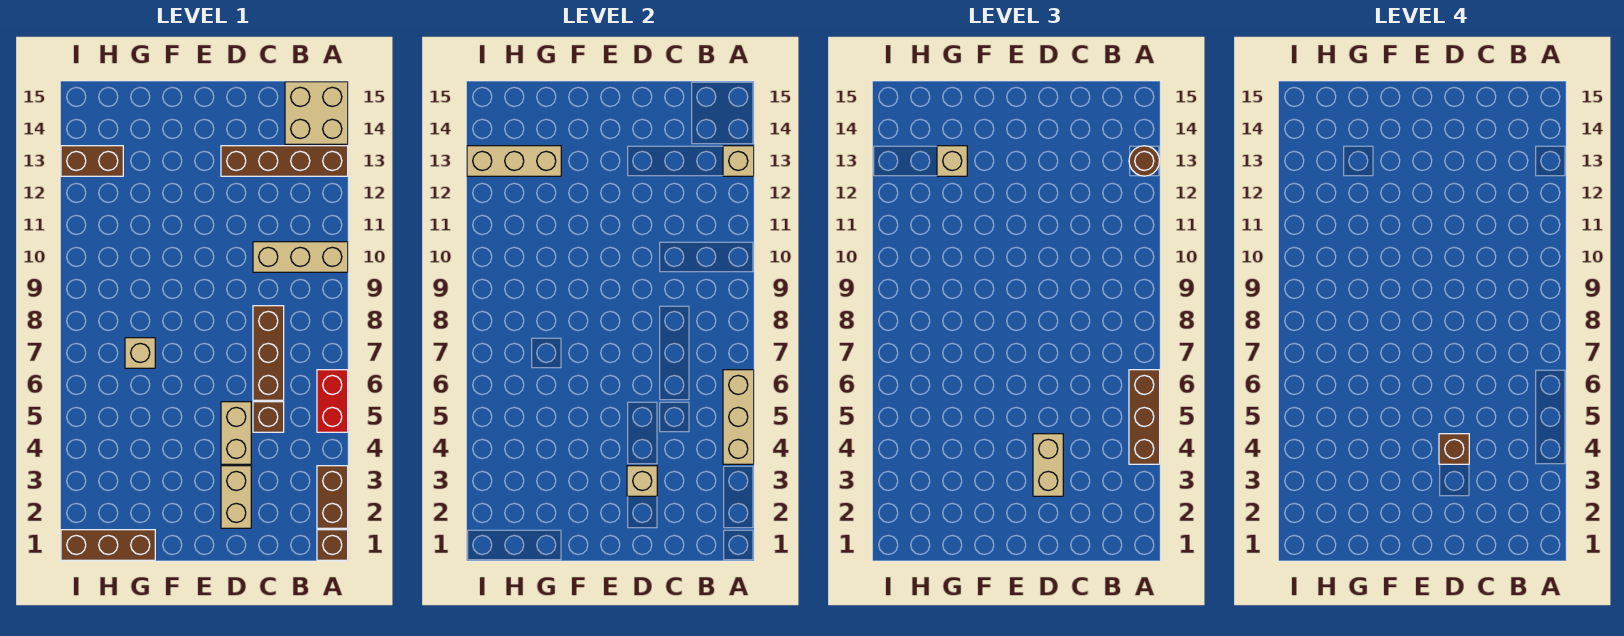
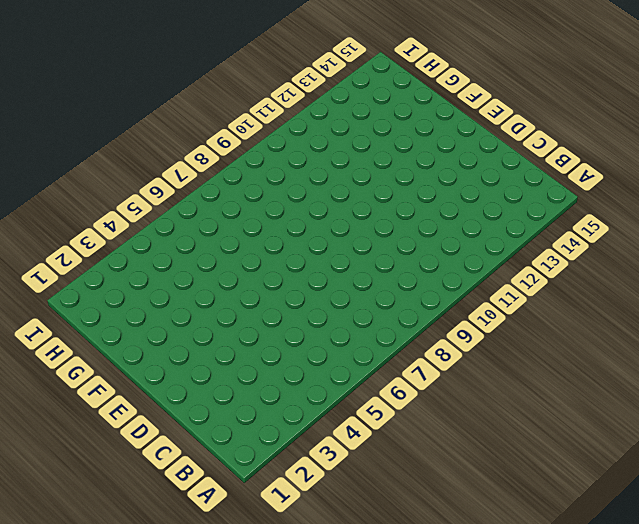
none -> brown brick A1 level 1
none -> brown brick A2:A3 level 1
none -> red brick A5:A6 level 1

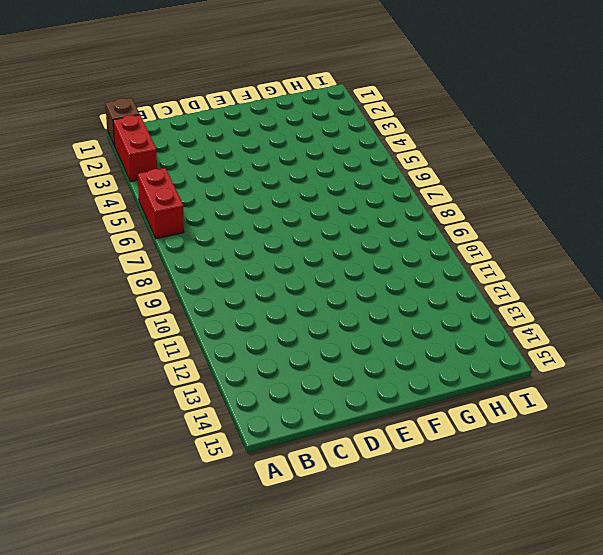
red brick A2:A3 level 1 -> brown brick A2:A3 level 1
none -> tan brick A10:C10 level 1
none -> brown brick A13:D13 level 1
none -> tan brick A14:B15 level 1

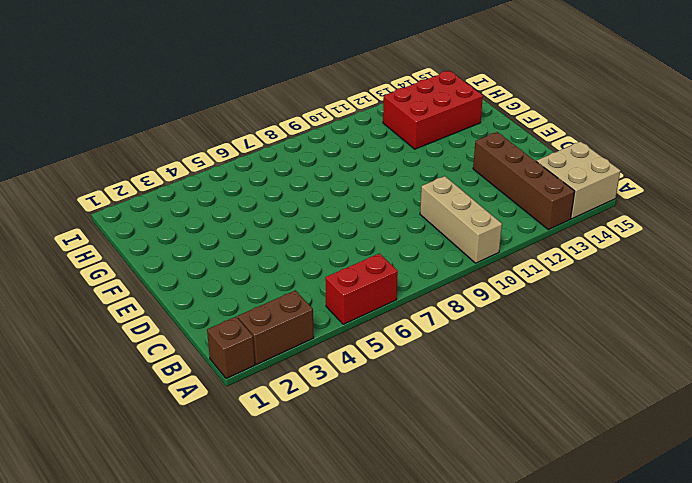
red brick G12:H14 level 1 -> brown brick H13:I13 level 1
none -> brown brick C5 level 1
none -> brown brick C6:C8 level 1
none -> tan brick D2:D3 level 1

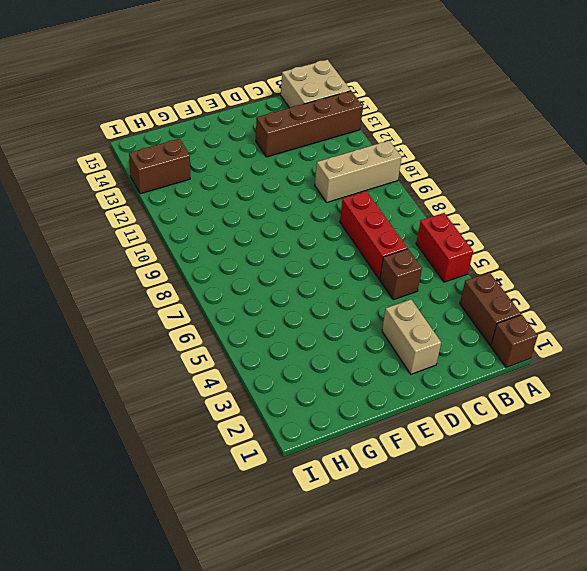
red brick C6:C8 level 1 -> brown brick C6:C8 level 1
none -> tan brick D4:D5 level 1
none -> brown brick G1:I1 level 1
none -> tan brick G7 level 1

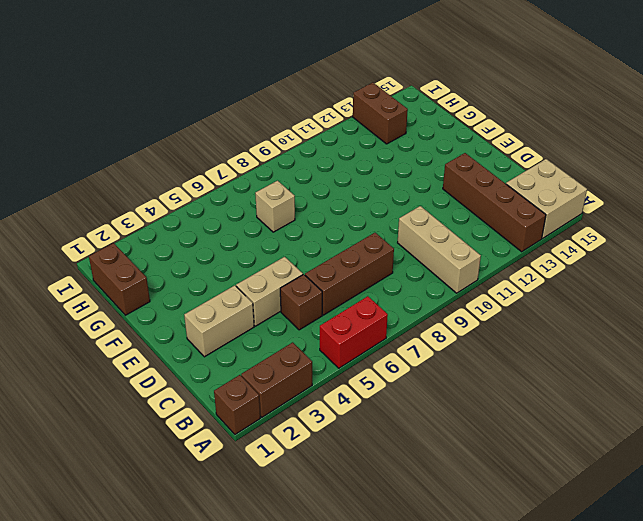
brown brick G1:H1 level 1 -> brown brick G1:I1 level 1
none -> tan brick A4:A6 level 2
none -> tan brick A13 level 2
none -> tan brick D3 level 2

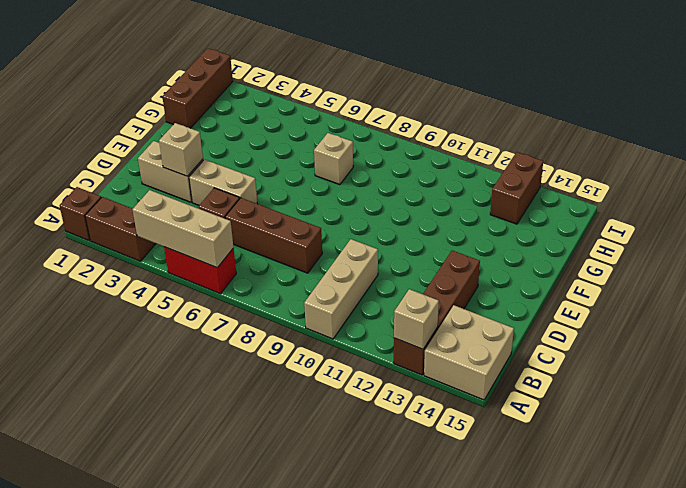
none -> tan brick G13:I13 level 2
none -> brown brick A4:A6 level 3
none -> brown round brick A13 level 3

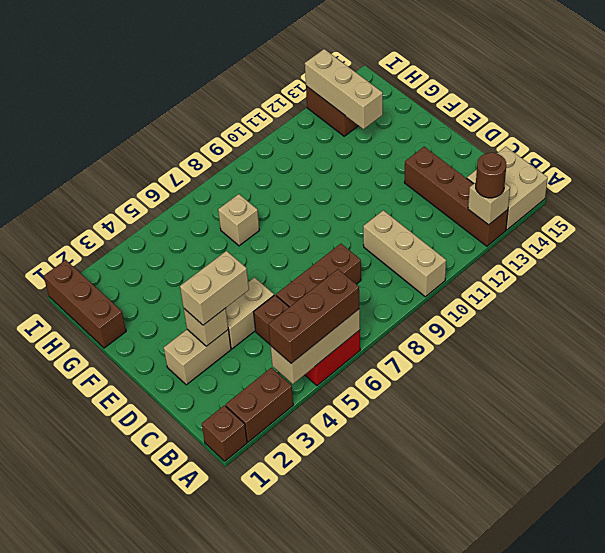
none -> tan brick G13 level 3
none -> brown brick D4 level 4

